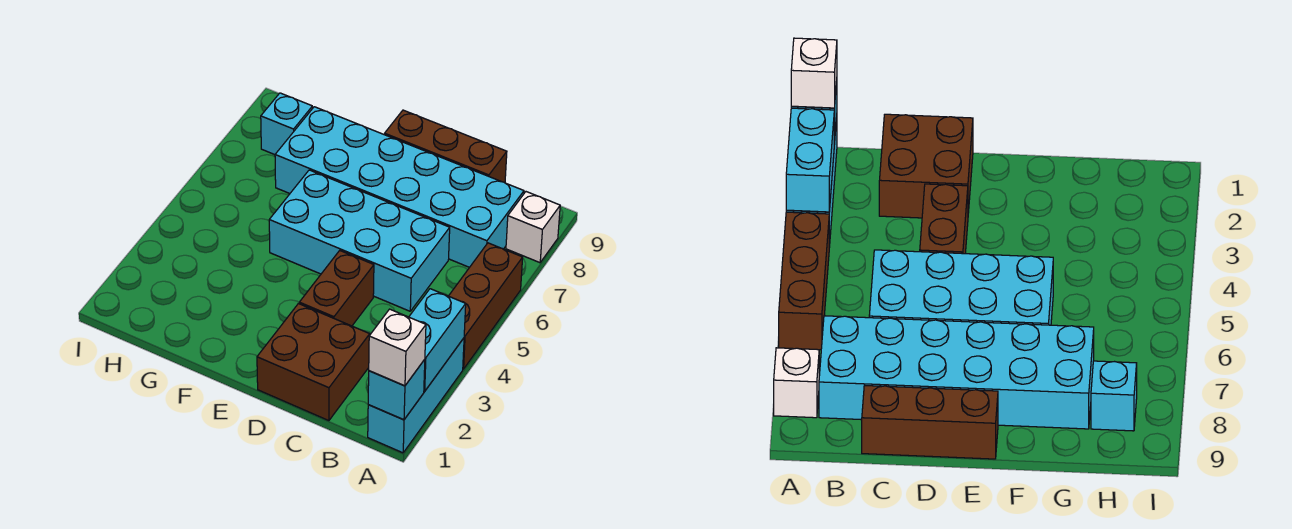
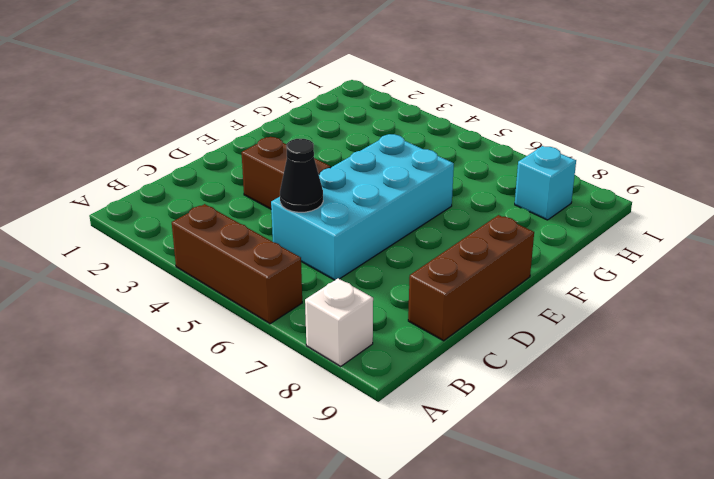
black cone C5 level 2 -> none
none -> cyan brick A1:A3 level 1
none -> cyan brick B7:G8 level 1
none -> brown brick C1:D2 level 1

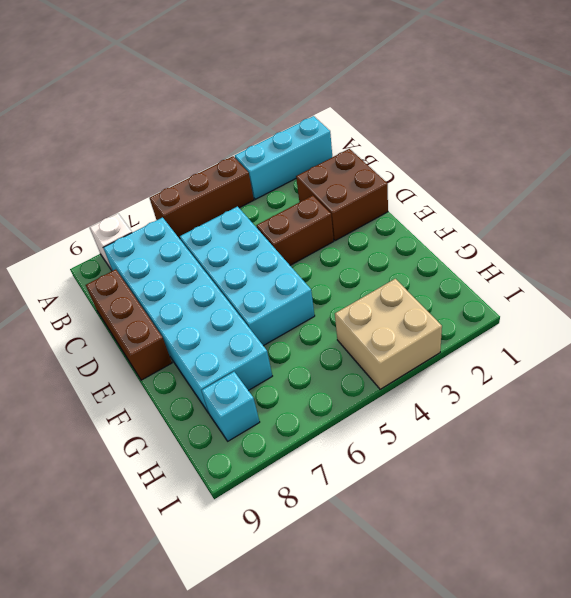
tan brick H3:I4 level 1 -> none
none -> cyan brick A1 level 2
none -> cyan brick A2:A3 level 2
none -> white brick A1 level 3

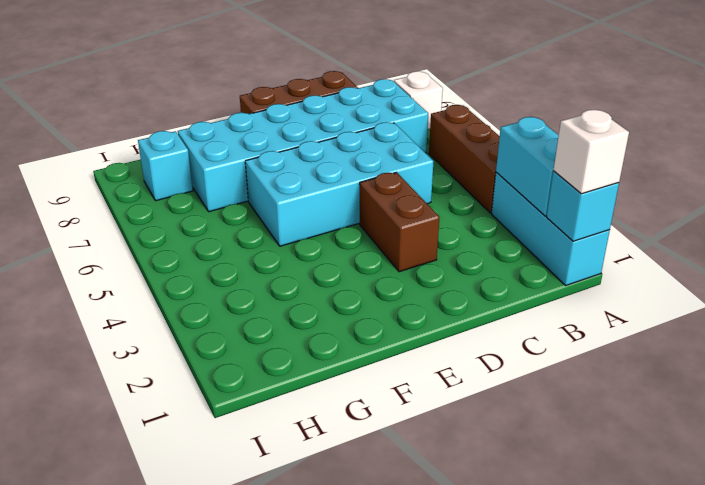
none -> brown brick C1:D2 level 1

